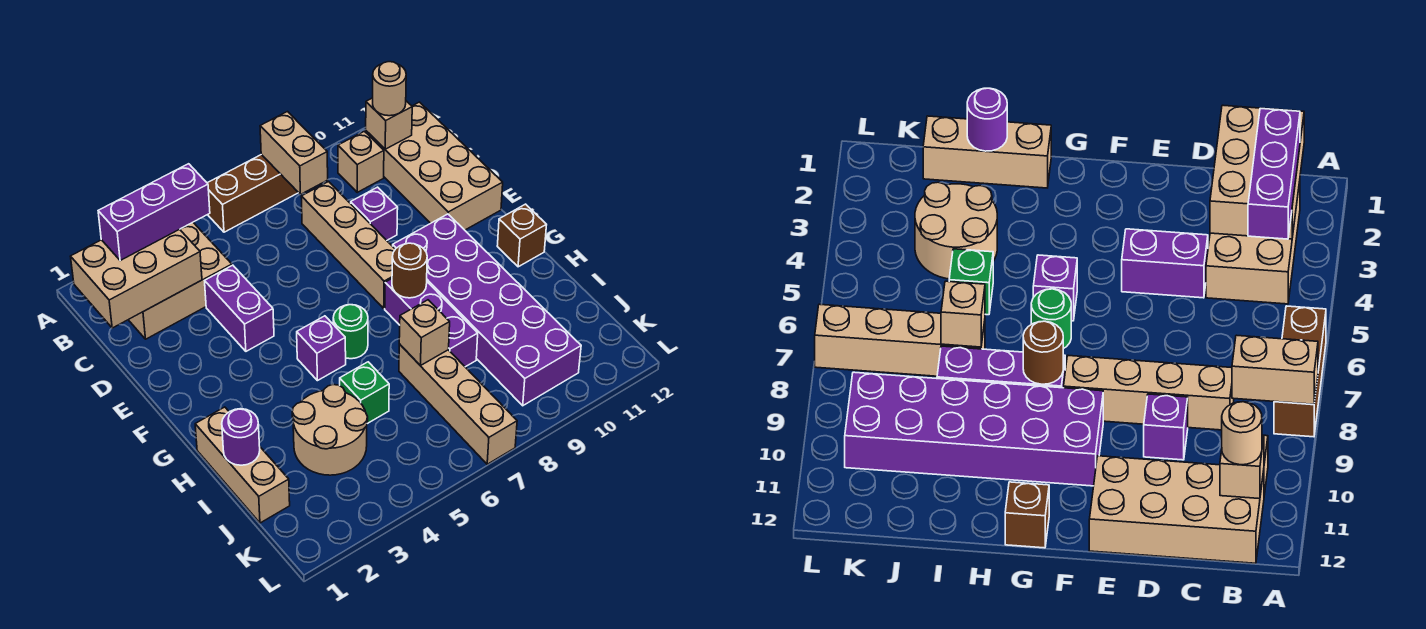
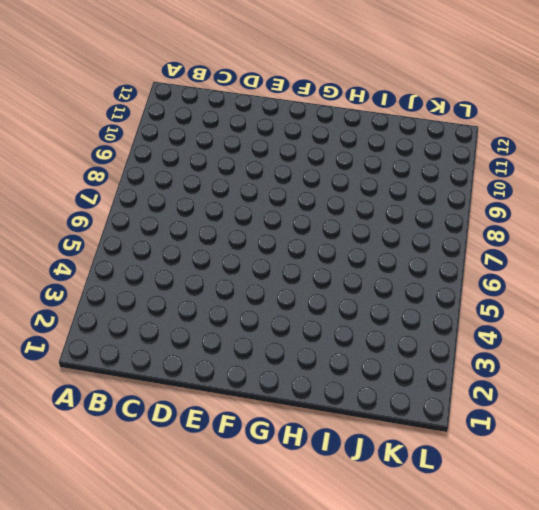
none -> brown brick A6:A8 level 1
none -> tan brick B2:C4 level 1
none -> tan brick B10 level 1

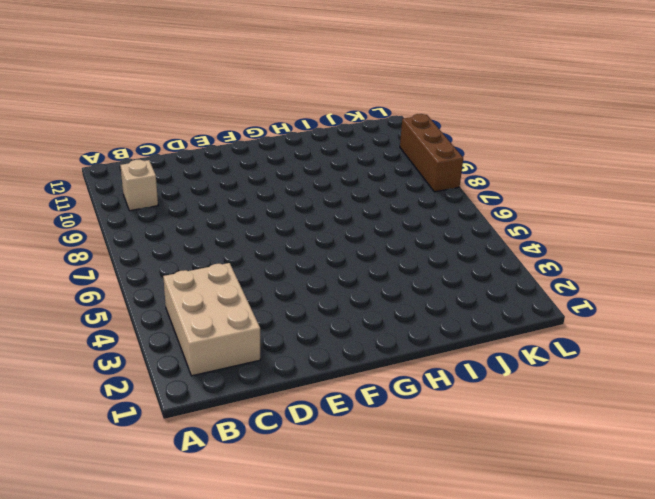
brown brick L8:L10 level 1 -> brown brick A6:A8 level 1
none -> tan brick B11:E12 level 1
none -> tan brick C8:F8 level 1
none -> purple brick D4:E4 level 1

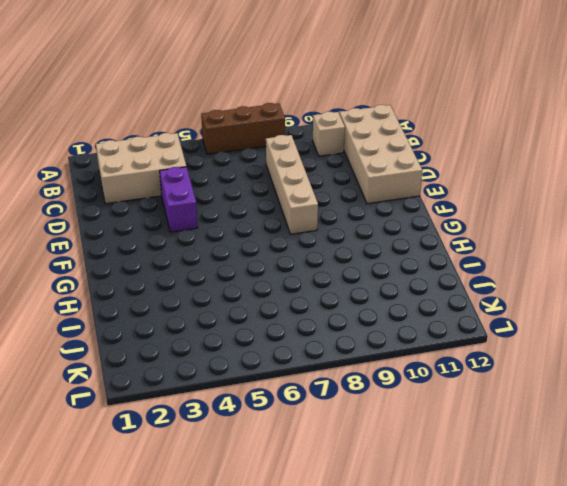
none -> purple brick D9 level 1
none -> purple brick F9:K10 level 1
none -> purple brick G5 level 1

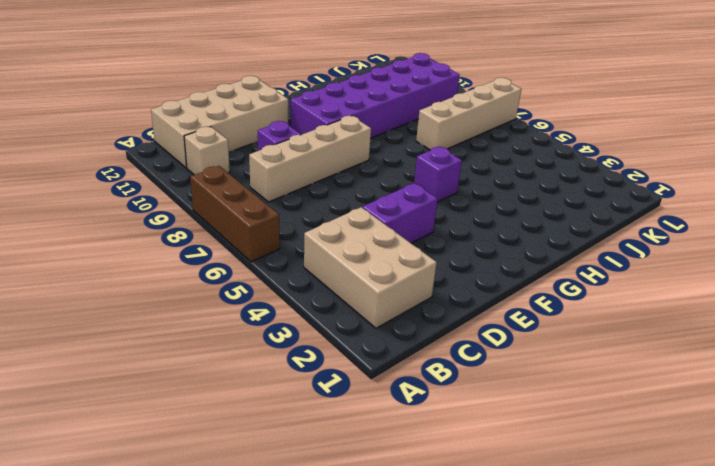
none -> green round brick G6 level 1
none -> purple brick G8:I8 level 1
none -> brown brick G12 level 1

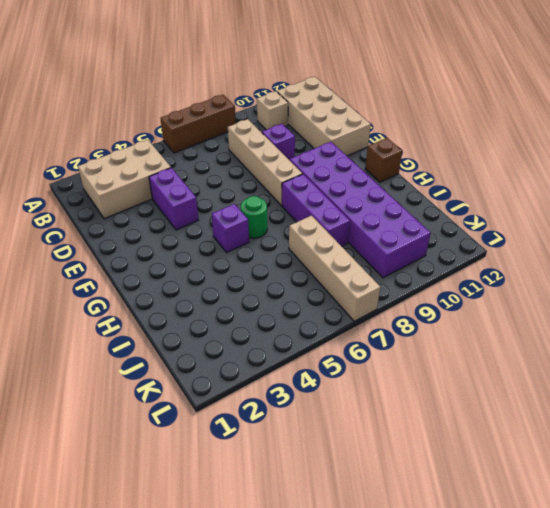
none -> tan brick H1:J1 level 1
none -> tan round brick I3:J4 level 1
none -> green brick I5 level 1

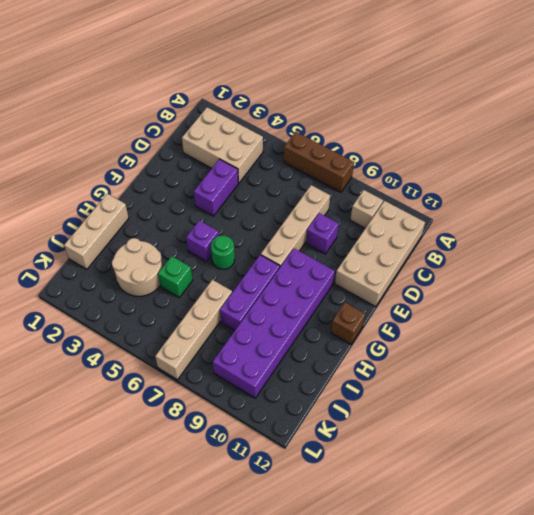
none -> tan brick A8:B8 level 2
none -> tan brick B1:C3 level 2
none -> tan brick B11 level 2

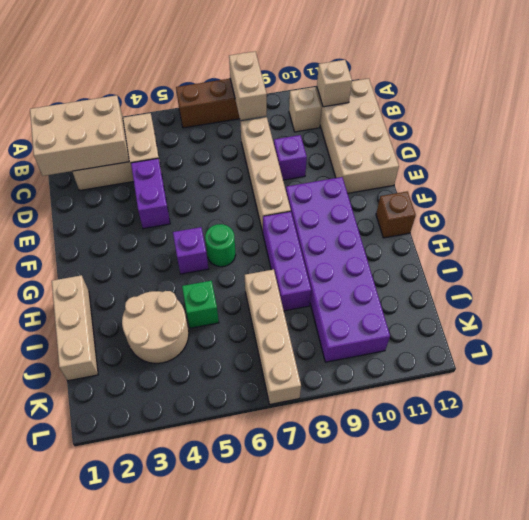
none -> brown round brick G8 level 2
none -> purple round brick I1 level 2
none -> tan brick I7 level 2

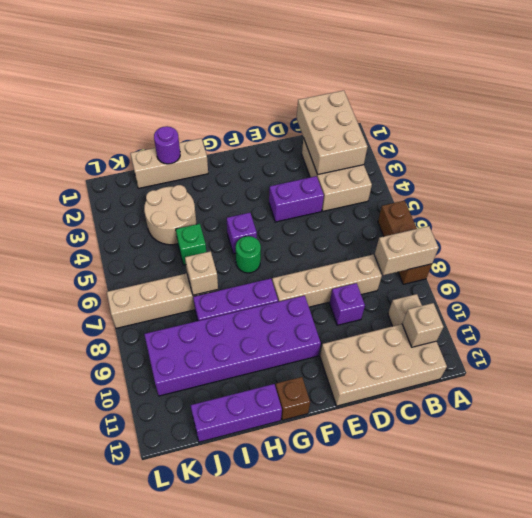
purple brick H12:J12 level 1 -> purple brick B2:B4 level 3
none -> brown round brick G8 level 2
none -> tan round brick B11 level 3

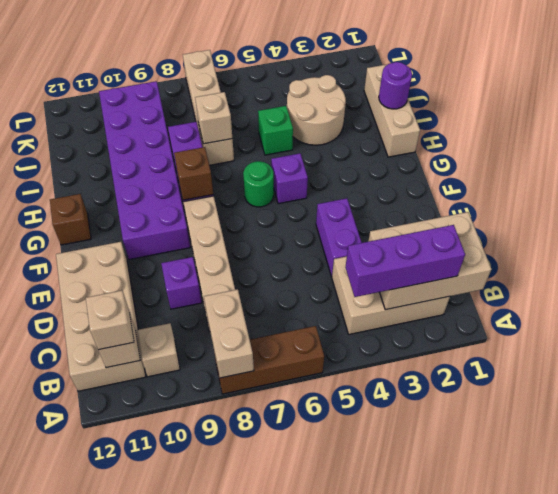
tan brick B11 level 3 -> tan round brick B11 level 3
brown brick G8 level 2 -> brown round brick G8 level 2

